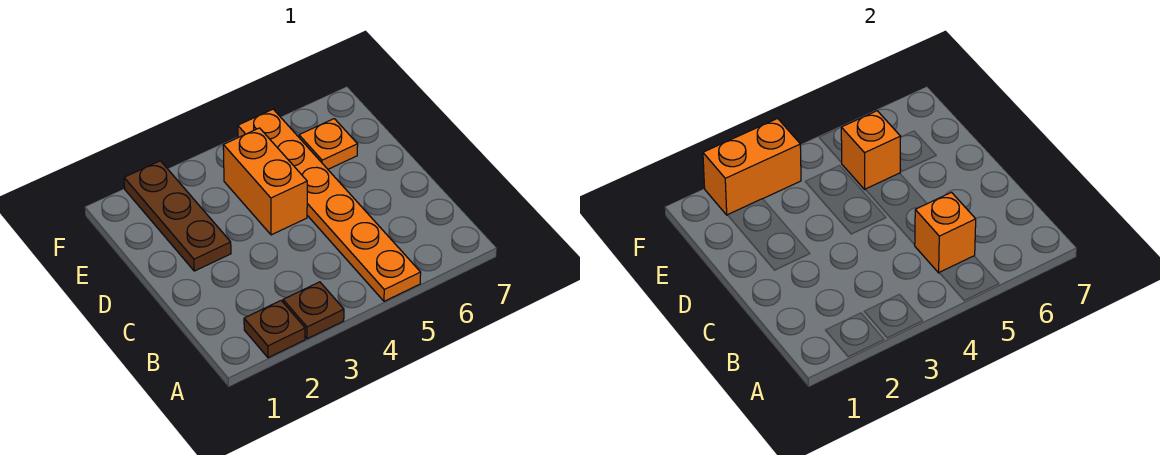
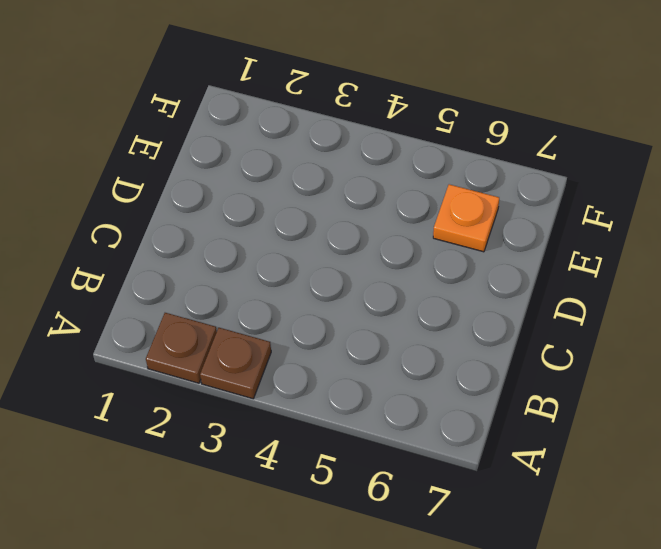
none -> orange plate A5:F5 level 1
none -> brown plate D2:F2 level 1

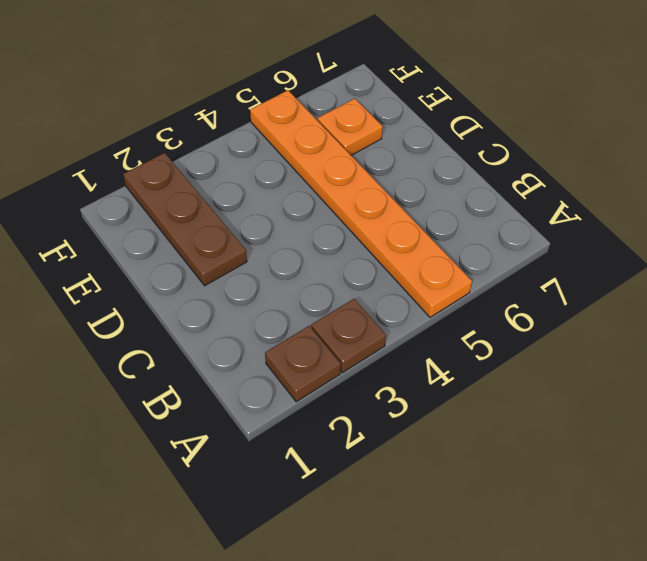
none -> orange brick D4:E4 level 1
none -> orange brick B5 level 2

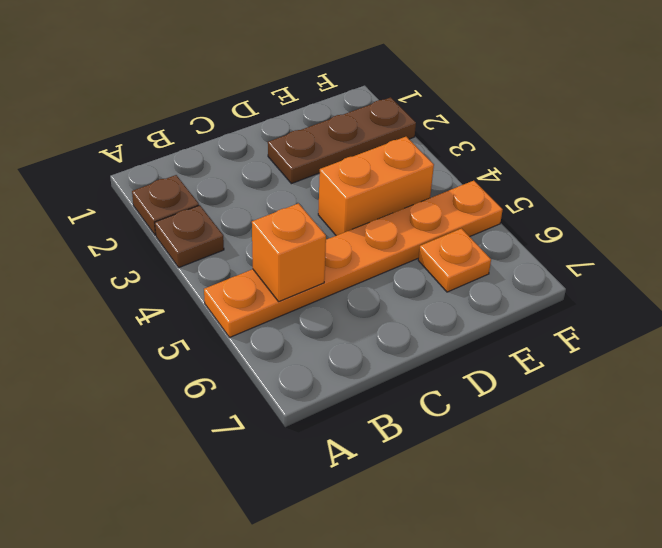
none -> orange brick E5 level 2
none -> orange brick F2:F3 level 2

